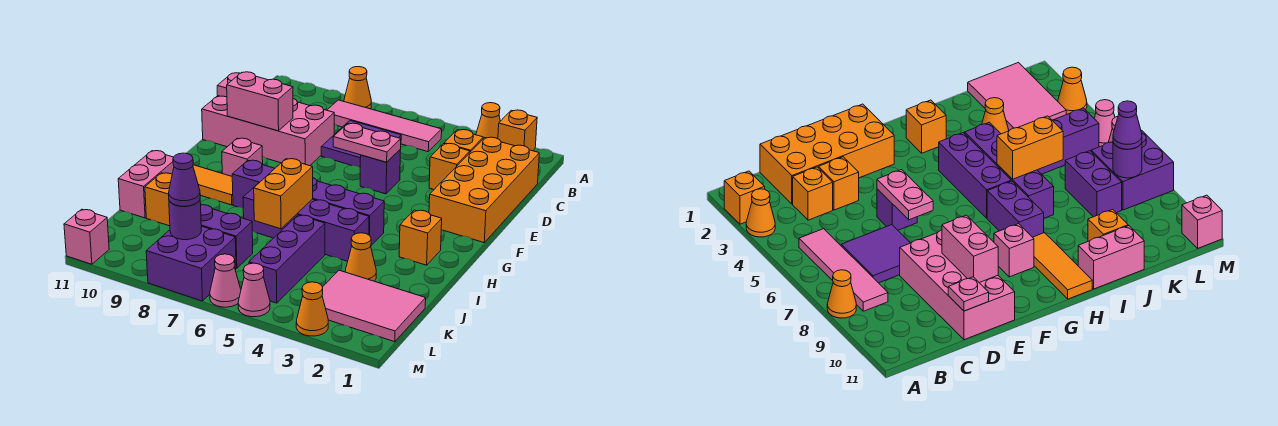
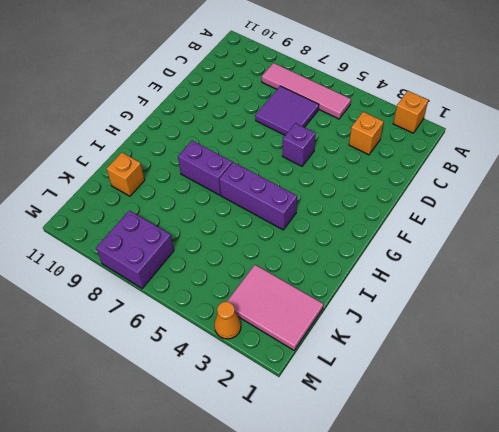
none -> orange cone A3 level 1
none -> orange cone A8 level 1
none -> orange brick C1:F2 level 1
none -> orange brick D3 level 1

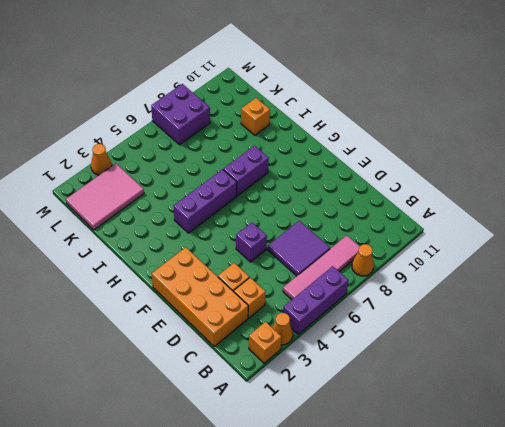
purple brick A4:A6 level 1 -> purple brick J5:L5 level 1
none -> pink brick D8:E11 level 1
none -> pink brick G9 level 1
none -> orange brick H2 level 1
none -> orange tile H9:H11 level 1

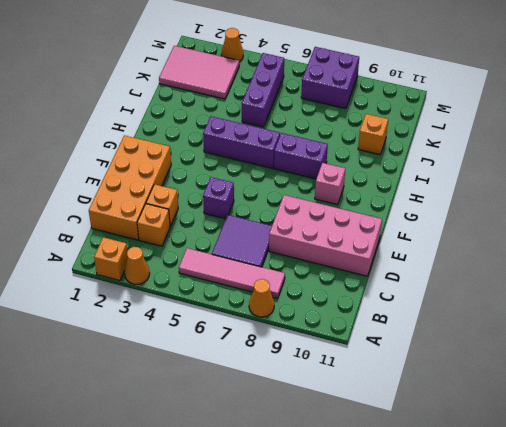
none -> orange brick H2 level 1
none -> orange tile H9:H11 level 1
none -> purple brick I4:I7 level 1
none -> pink brick I11:J11 level 1

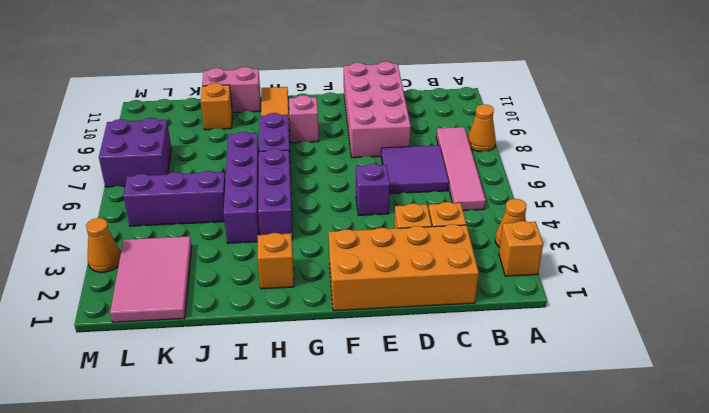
none -> orange cone J3 level 1
none -> purple brick K7:K8 level 1
none -> pink cone M5 level 1
none -> pink cone M6 level 1

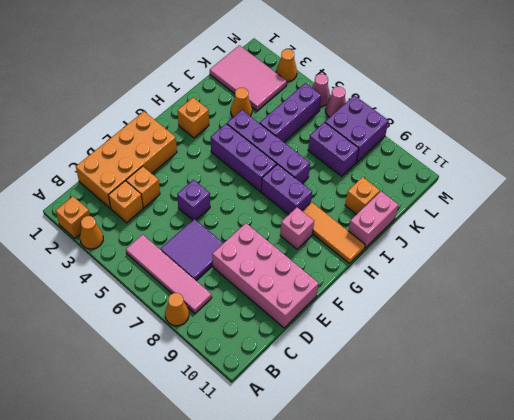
none -> pink brick M11 level 1
none -> pink plate D11 level 2
none -> pink plate E5:E6 level 2
none -> pink brick E9:E10 level 2

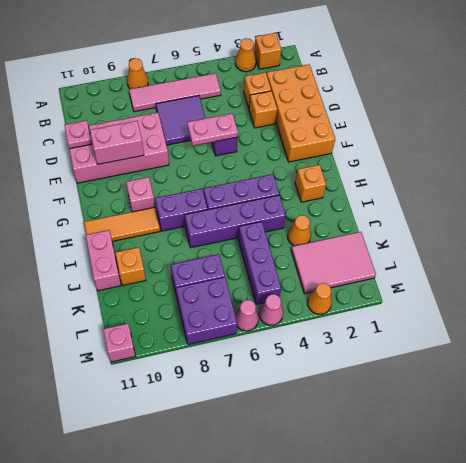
none -> orange brick I6:J6 level 2
none -> purple round brick L8 level 2
none -> purple cone L8 level 3

